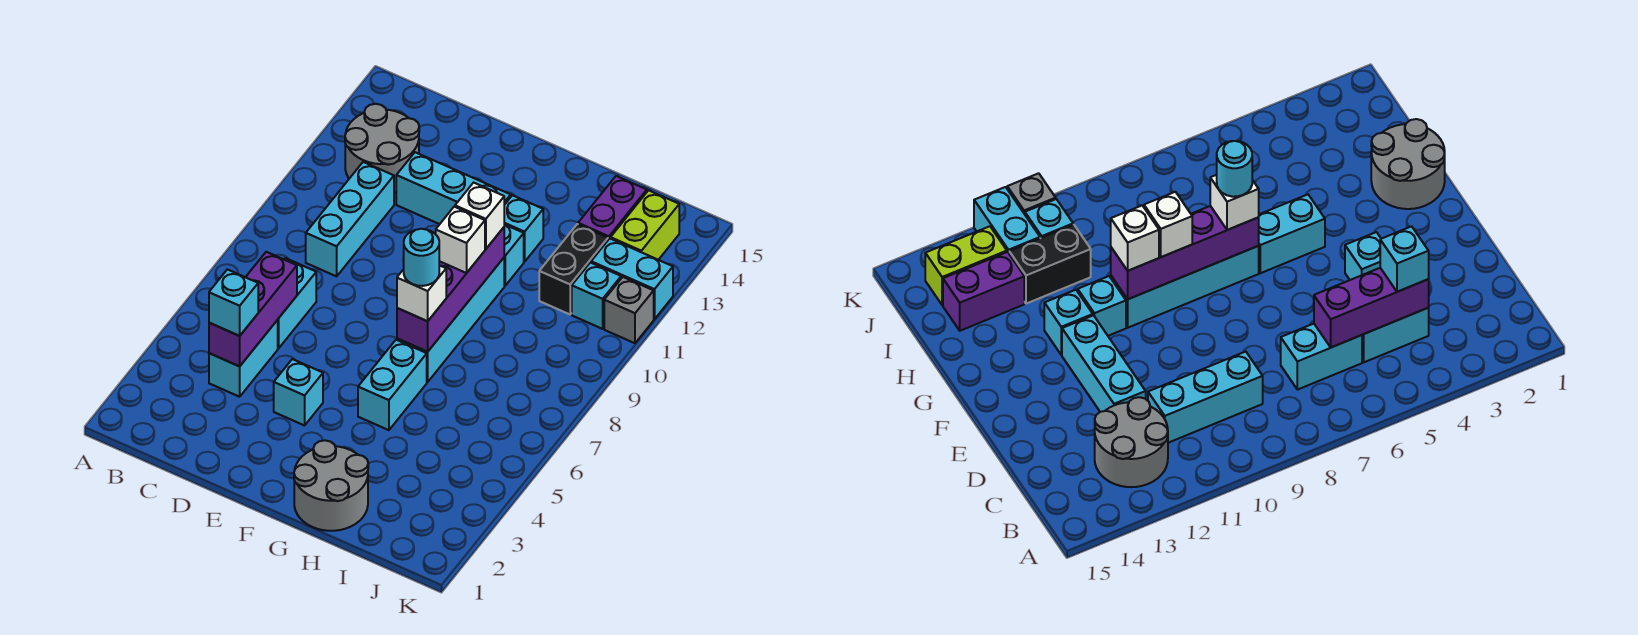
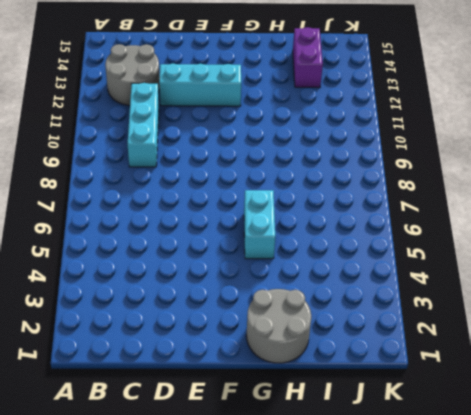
none -> cyan brick C4:C5 level 1
none -> cyan brick C6:C7 level 1
none -> cyan brick E4 level 1

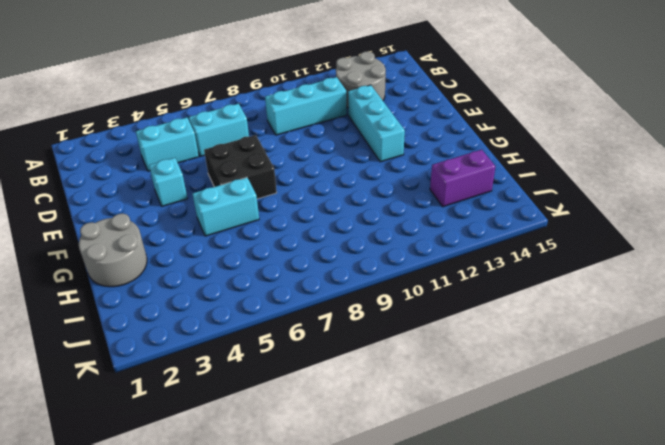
black brick E6:F7 level 1 -> none
none -> cyan brick G7:G10 level 1
none -> cyan brick G11 level 1
none -> cyan brick G12 level 1

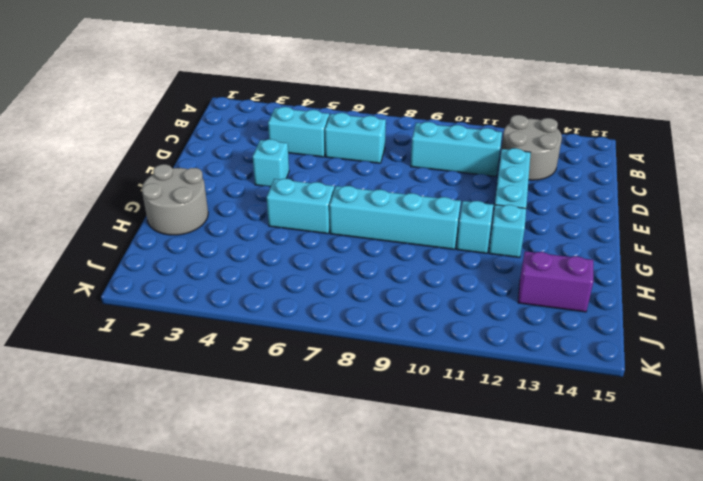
none -> black brick I11:I12 level 1
none -> cyan brick J11 level 1
none -> cyan brick J12:K12 level 1

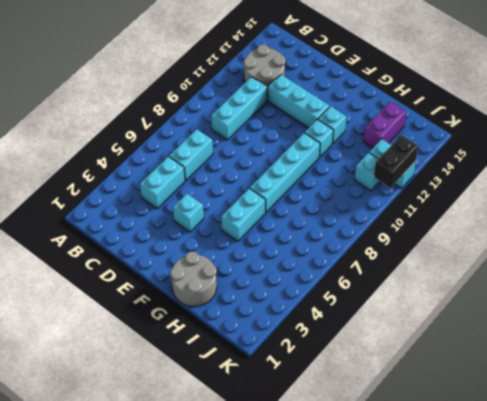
black brick K11:K12 level 2 -> black brick I11:I12 level 1
none -> lime brick J13:J14 level 1
none -> grey brick K11 level 1
none -> purple brick C4:C6 level 2

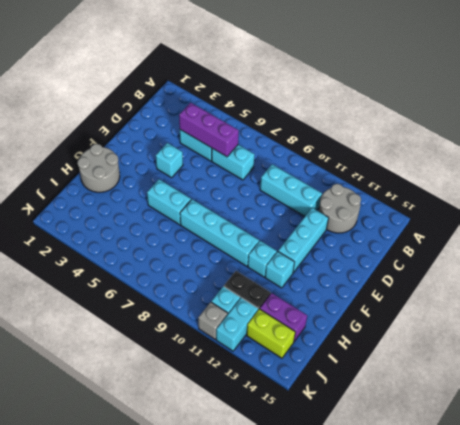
none -> purple brick G7:G10 level 2
none -> cyan brick C4 level 3
none -> white brick G7 level 3

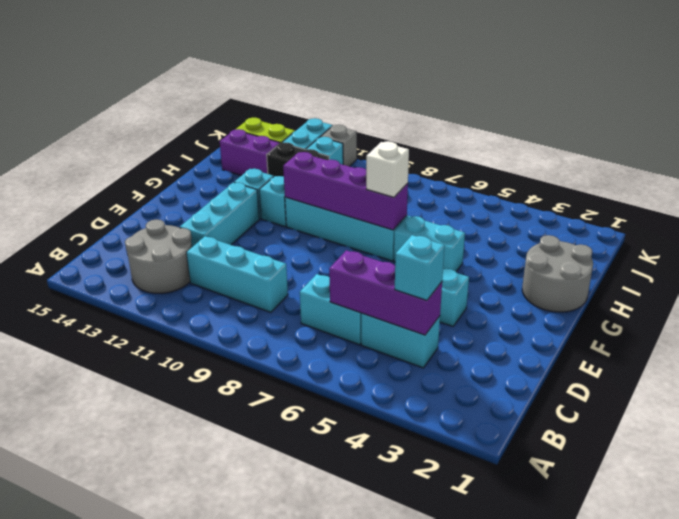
none -> white brick G9 level 3
none -> white brick G10 level 3
none -> cyan round brick G7 level 4

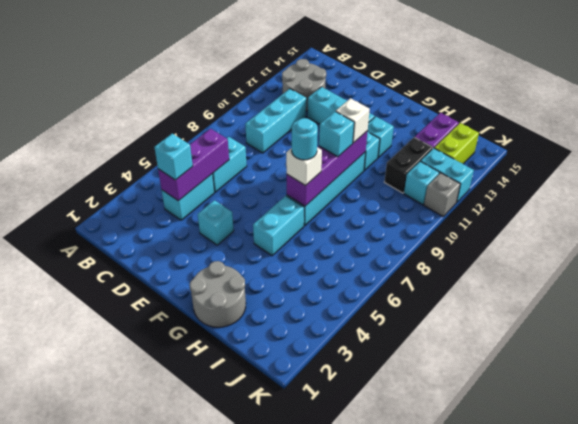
cyan brick G9 level 3 -> white brick G9 level 3

